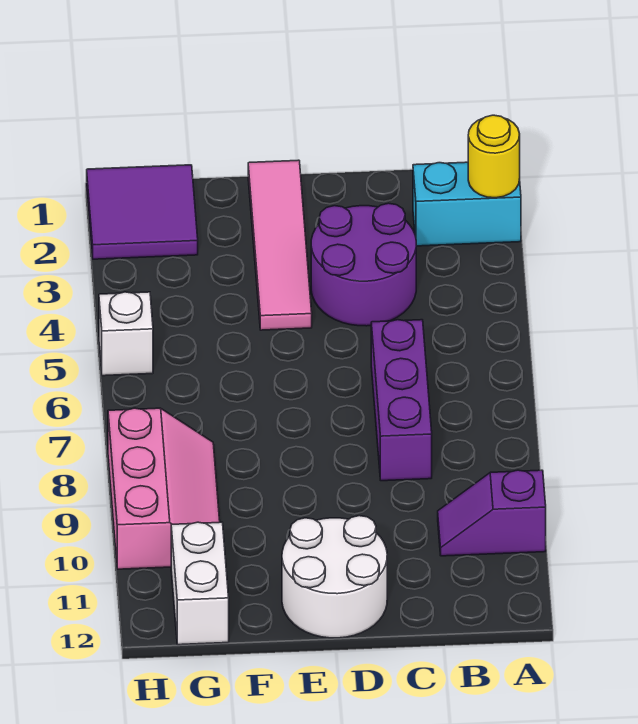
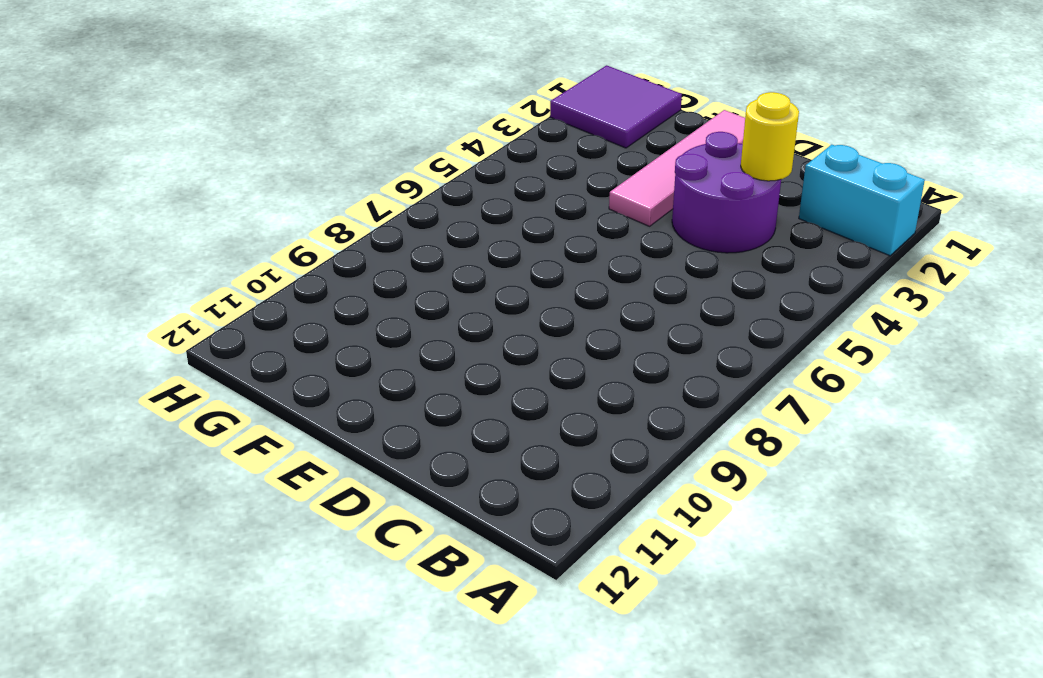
yellow round brick C3 level 2 -> yellow round brick A2 level 2
none -> purple slope A10:B10 level 1 top A
none -> purple brick C6:C8 level 1

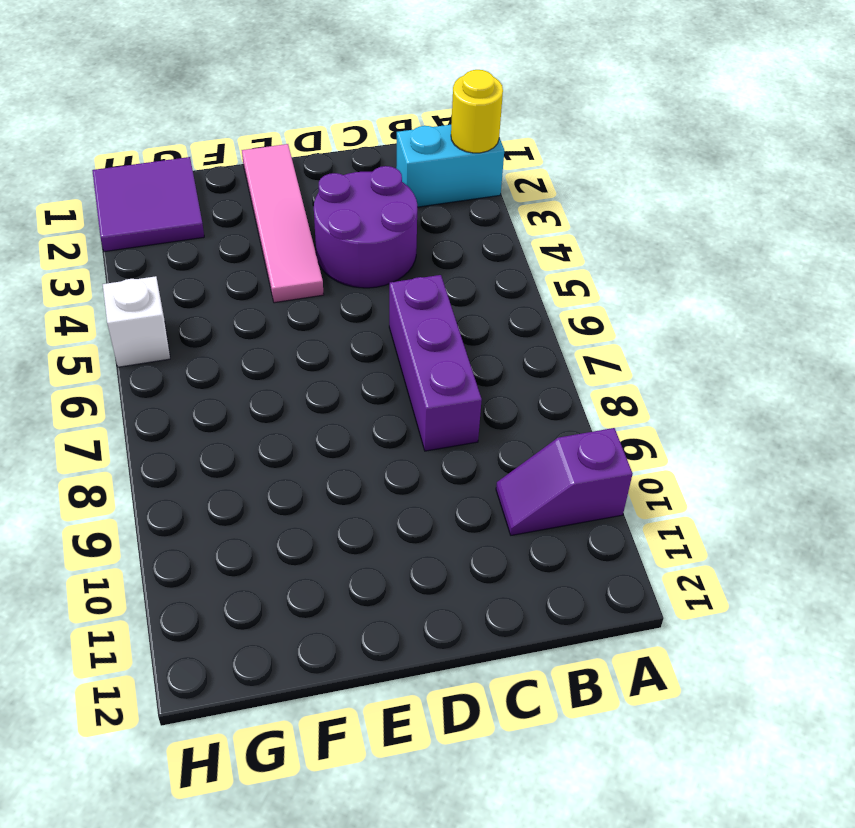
none -> white round brick D11:E12 level 1
none -> pink slope G8:H10 level 1 top H

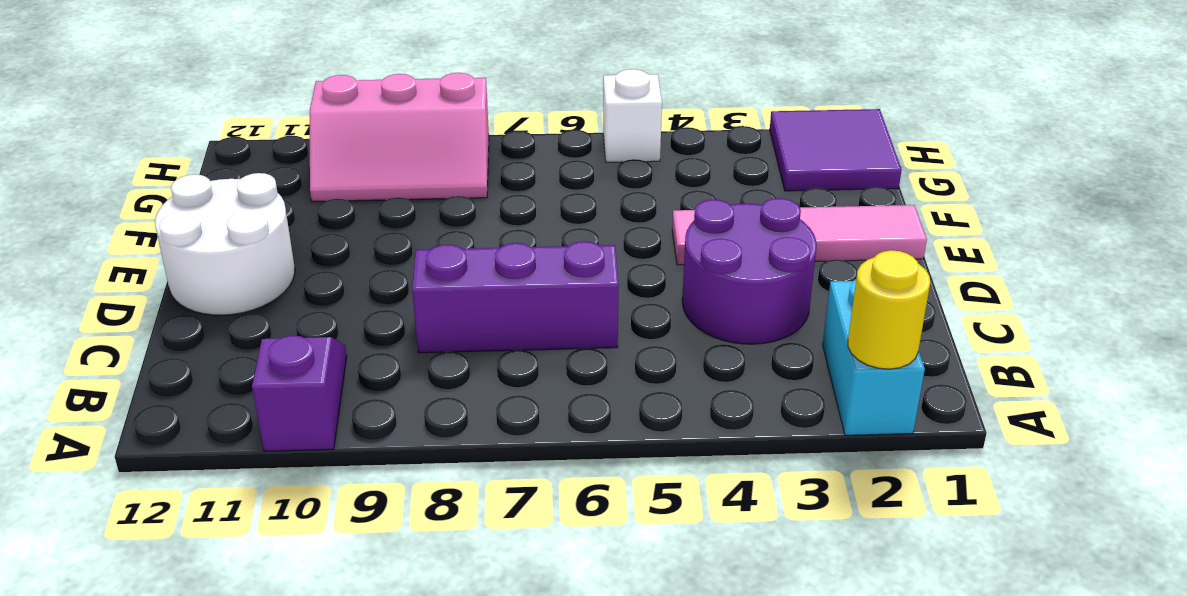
none -> white brick G11:G12 level 1

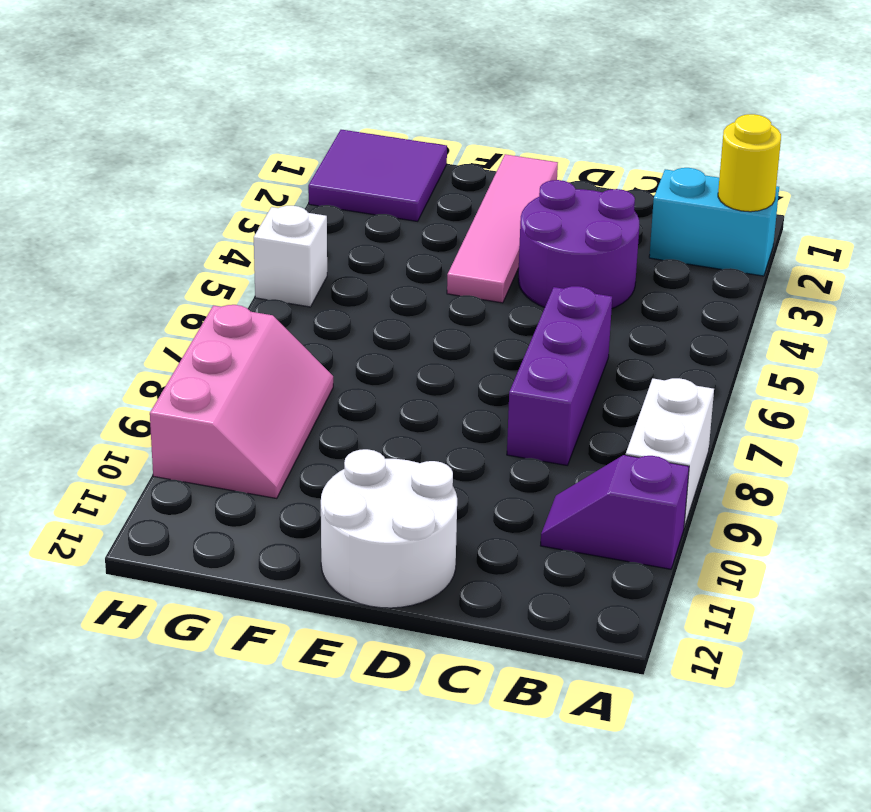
white brick A8:A9 level 1 -> white brick G11:G12 level 1

